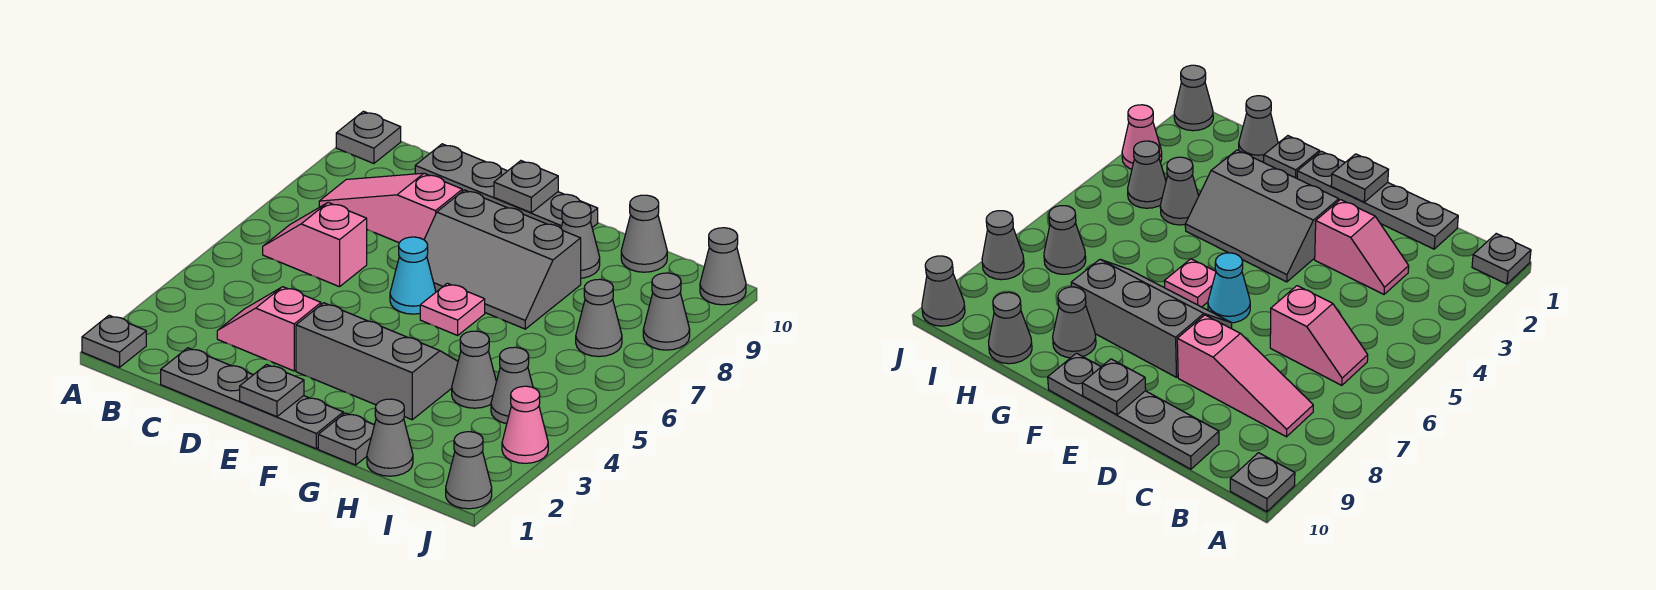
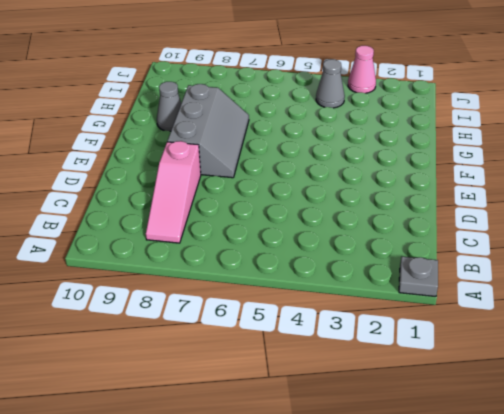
none -> grey plate A10 level 1
none -> pink slope B6:C6 level 1 top C
none -> grey plate C1:F1 level 1

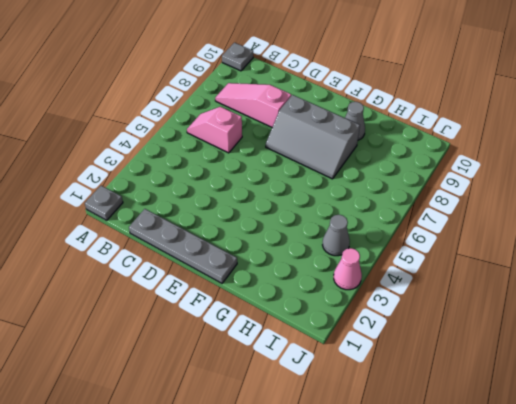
none -> pink slope C3:D3 level 1 top D
none -> grey plate C10:F10 level 1
none -> grey slope E3:G4 level 1 top 3

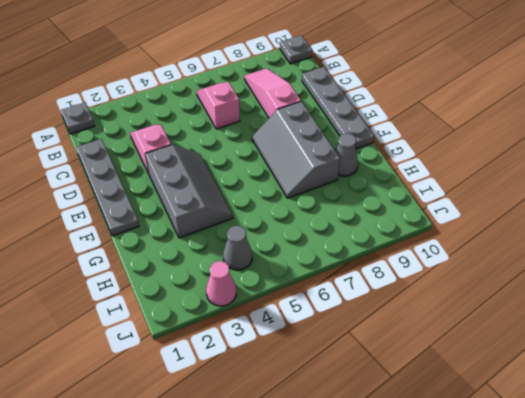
none -> cyan cone E6 level 1
none -> pink plate F6 level 1
none -> grey plate G1 level 1

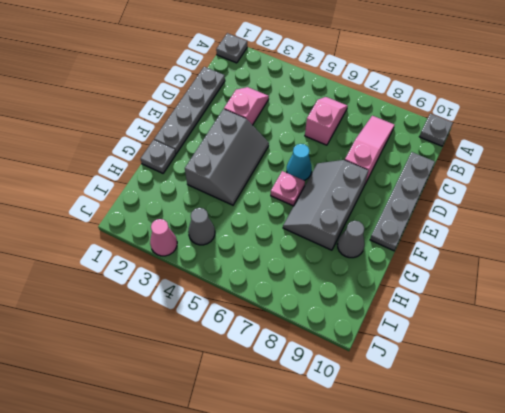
none -> grey cone H1 level 1
none -> grey cone H4 level 1
none -> grey cone H10 level 1

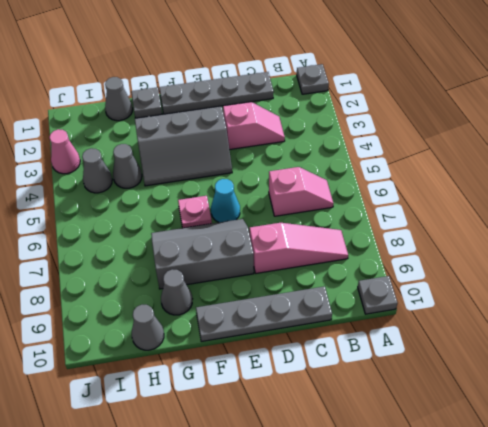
none -> grey cone I7 level 1
none -> grey cone J1 level 1
none -> grey cone J8 level 1

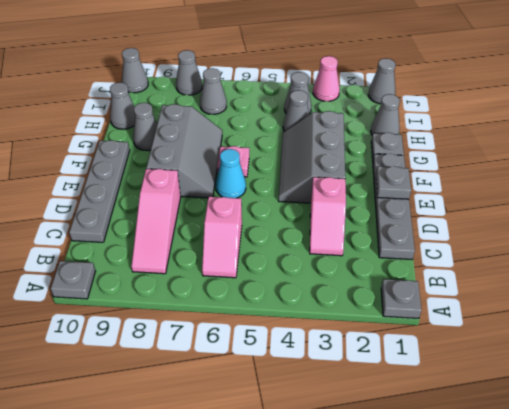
none -> grey plate E10 level 2

